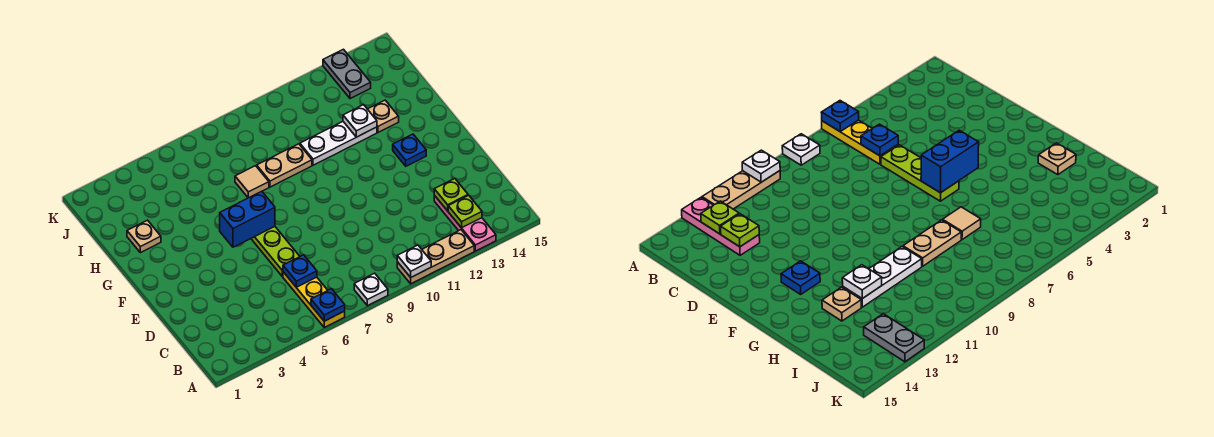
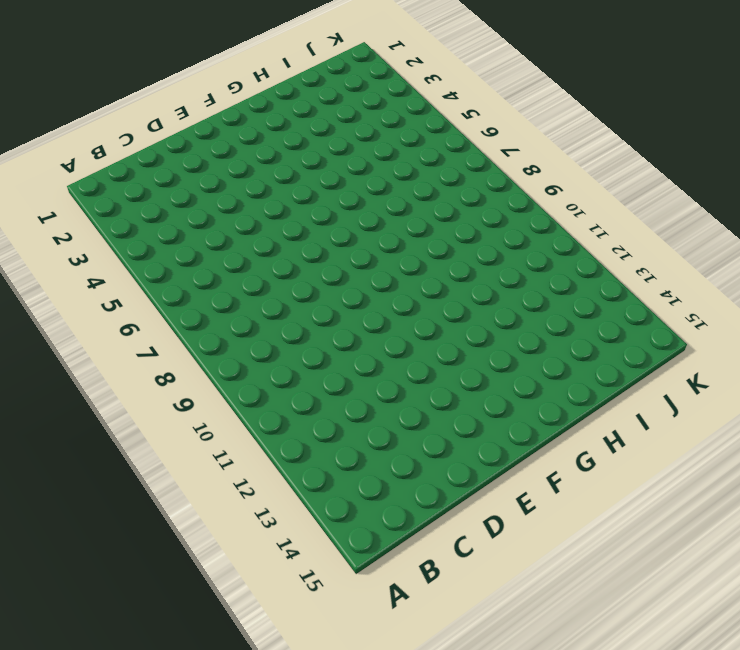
none -> yellow plate A6:C6 level 1
none -> white plate A8 level 1
none -> tan plate A10:A12 level 1

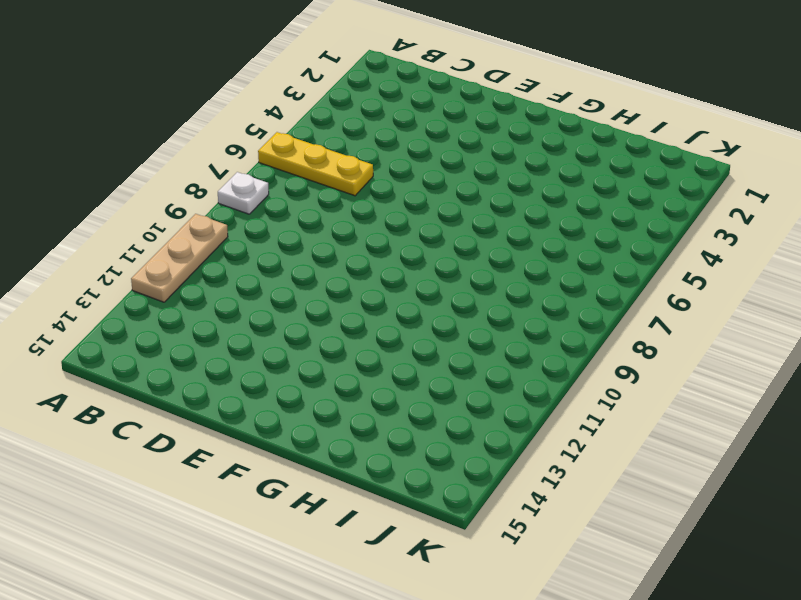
none -> pink plate A13:C13 level 1
none -> lime plate D6:F6 level 1
none -> blue plate F13 level 1

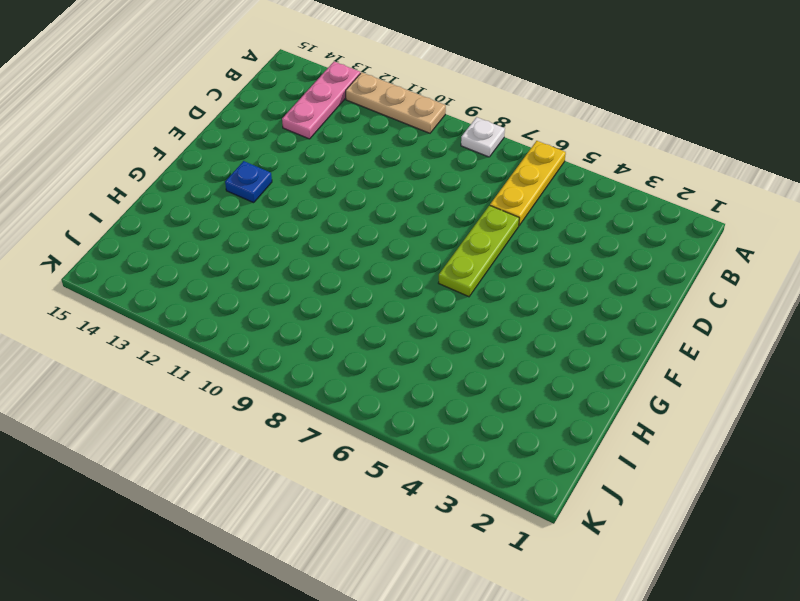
none -> tan plate H2 level 1
none -> tan tile H7 level 1
none -> tan plate H8:H9 level 1

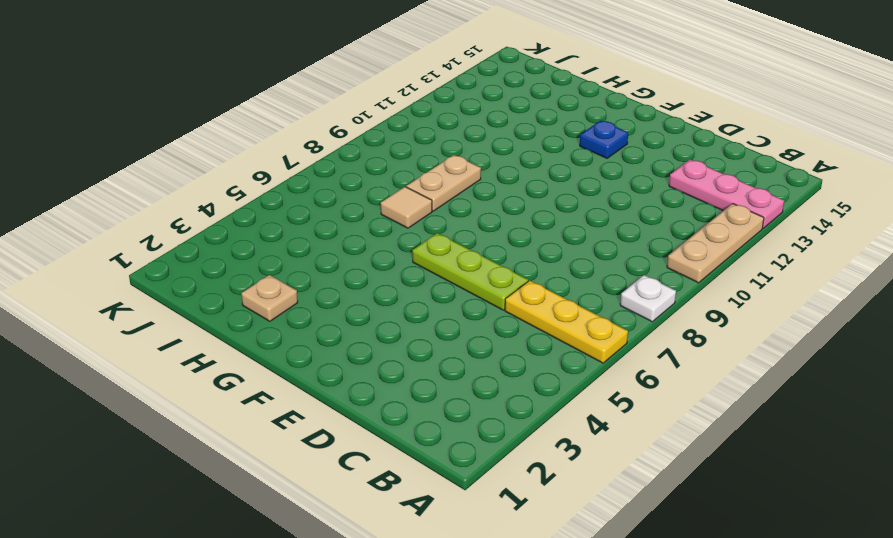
none -> white plate H10:H12 level 1
none -> tan plate H13 level 1
none -> grey plate J13:K13 level 1

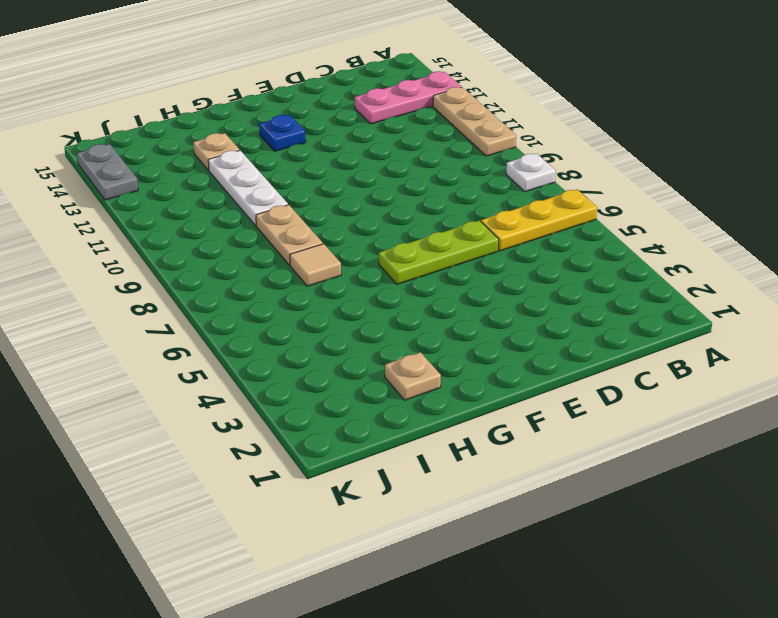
grey plate K13:K14 level 1 -> grey plate J13:K13 level 1
none -> blue plate A6 level 2
none -> white plate A10 level 2
none -> lime plate B13 level 2

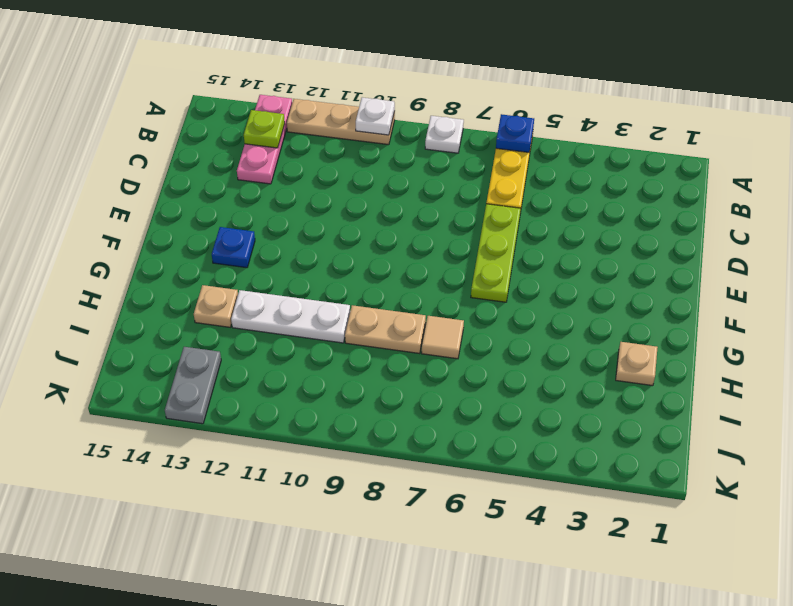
none -> blue plate C6 level 2
none -> lime plate C13 level 2
none -> blue brick F5:F6 level 2

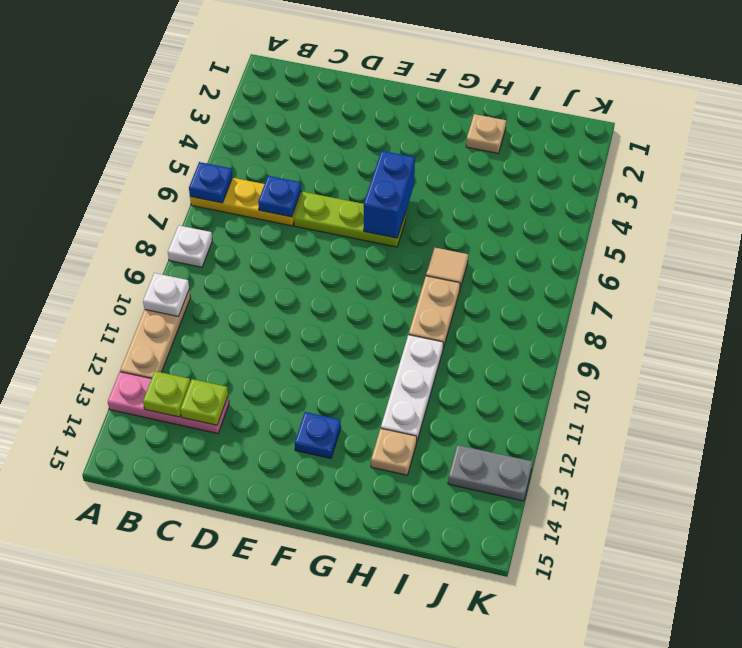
none -> white plate H12 level 2

